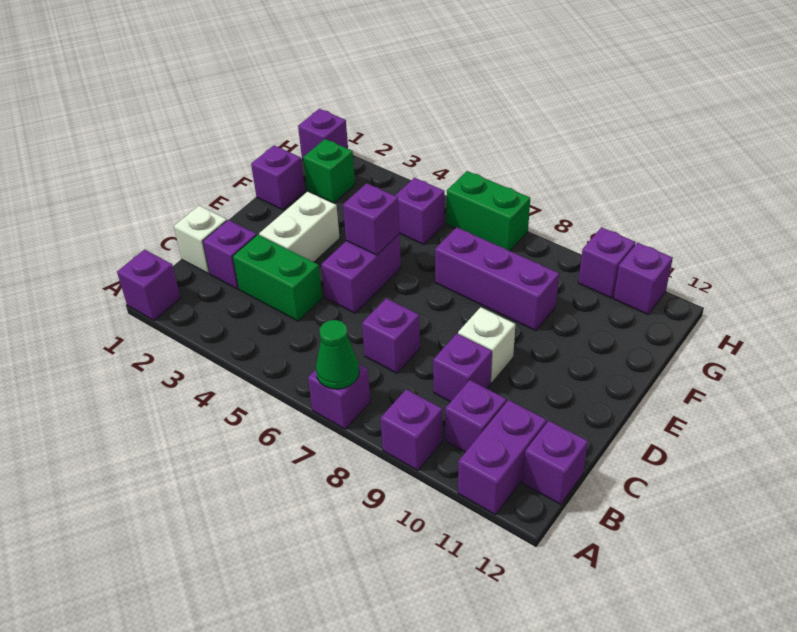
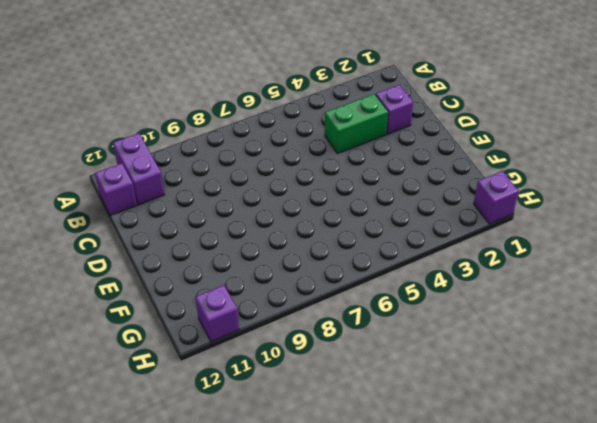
none -> purple brick A1 level 1
none -> purple brick A7 level 1
none -> purple brick A9 level 1

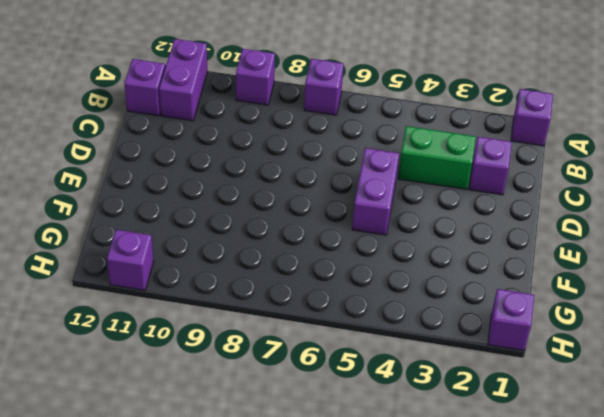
none -> purple brick B10 level 1
none -> white brick C1 level 1
none -> purple brick C7 level 1

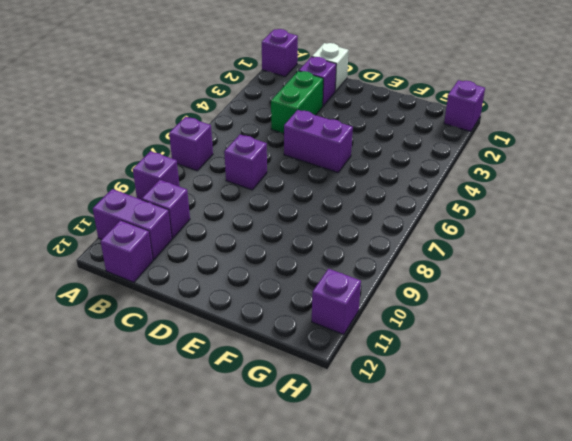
none -> purple brick C9 level 1
none -> white brick D3:E3 level 1
none -> white brick D9 level 1

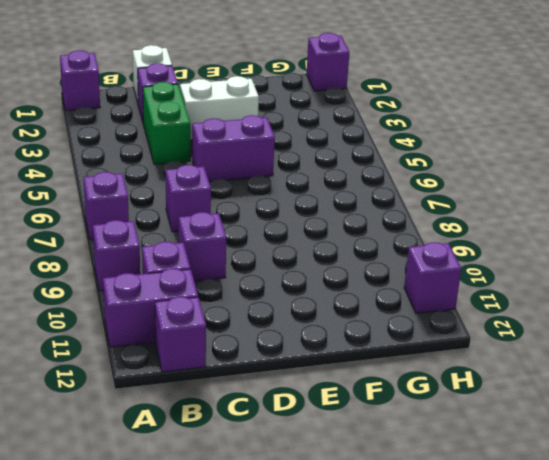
none -> white brick D9 level 1
none -> purple brick F1 level 1
none -> purple brick F7:F9 level 1

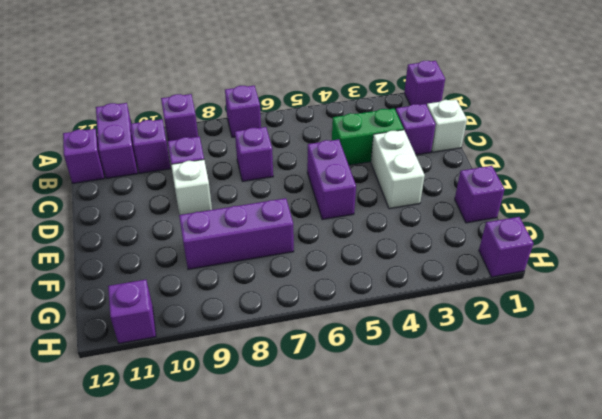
none -> green brick G2 level 1
none -> purple brick G5 level 1
none -> green brick H6:H7 level 1

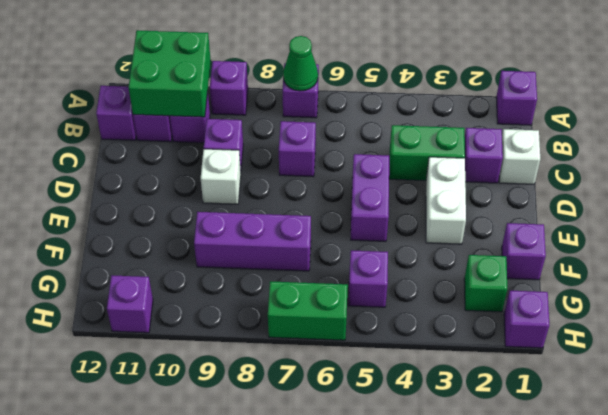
green brick A10:B11 level 2 -> none
none -> purple brick H10 level 1
none -> purple brick E5 level 2

